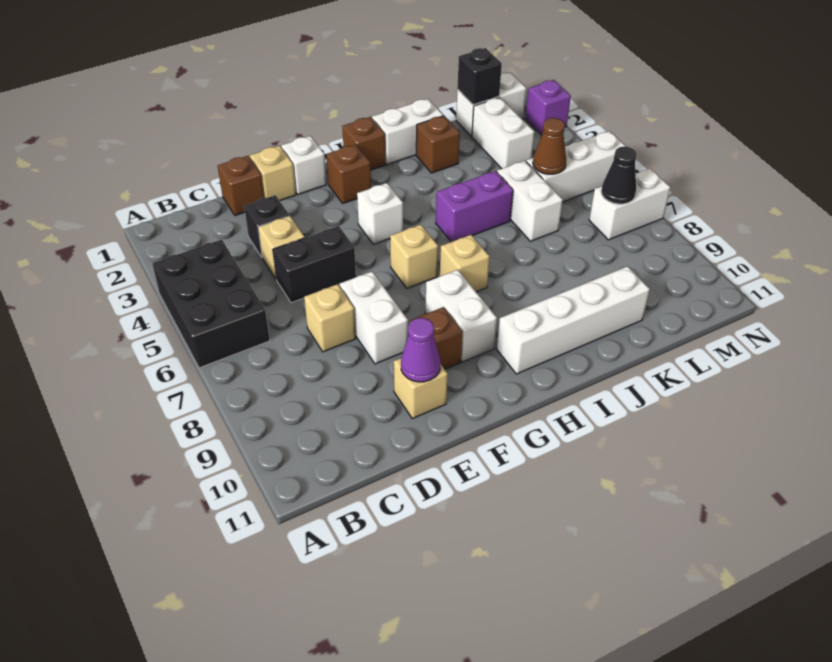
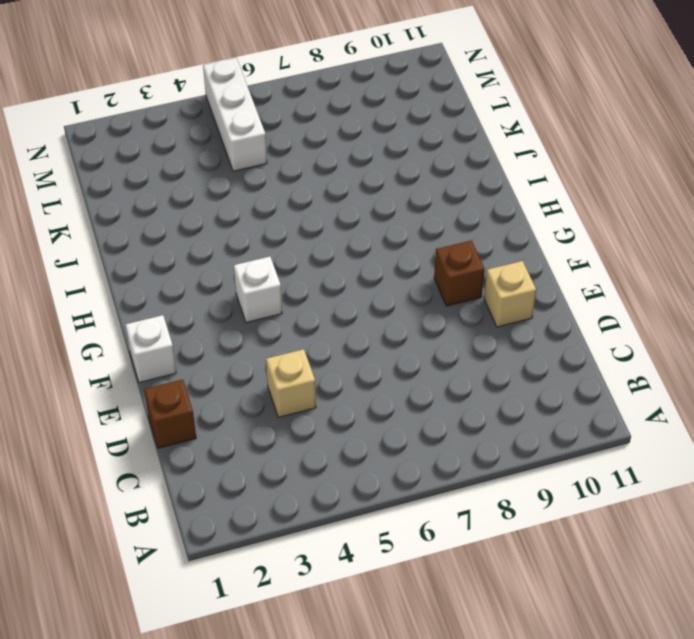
none -> black brick A4:B6 level 1
none -> black brick D3 level 1
none -> black brick D5:E5 level 1
none -> tan brick D7 level 1

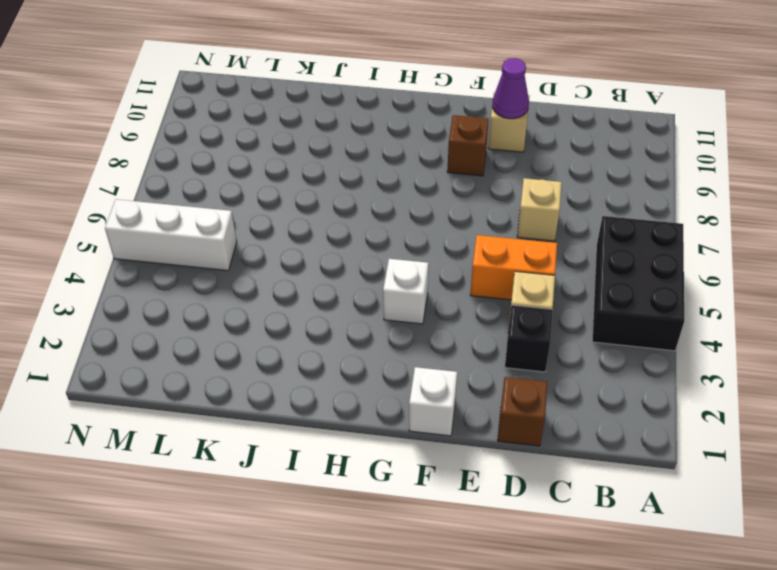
orange brick D5:E5 level 1 -> black brick D5:E5 level 1
none -> tan brick E1 level 1
none -> white brick E7:E8 level 1
none -> brown brick G2 level 1
none -> tan brick G6 level 1

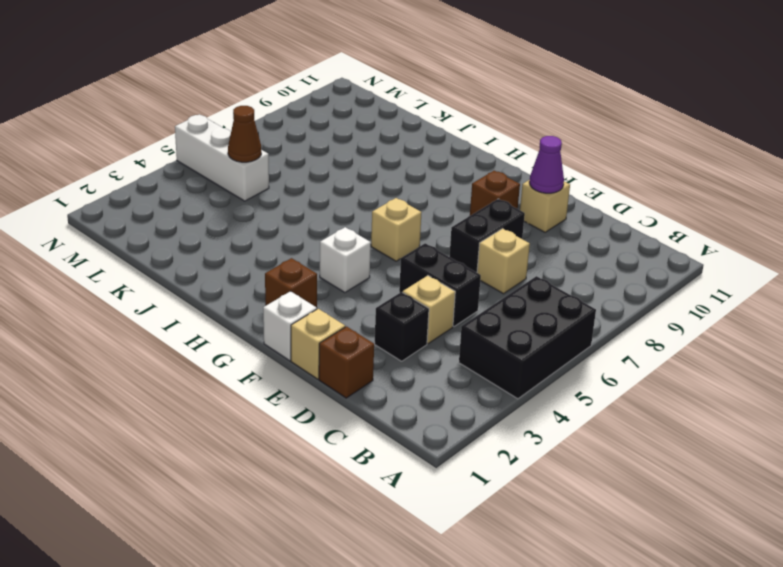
black brick E7:E8 level 1 -> white brick E7:E8 level 1
none -> white brick G8:G9 level 1
none -> brown brick H1 level 1
none -> tan brick H7 level 1
none -> white brick H10:K10 level 1

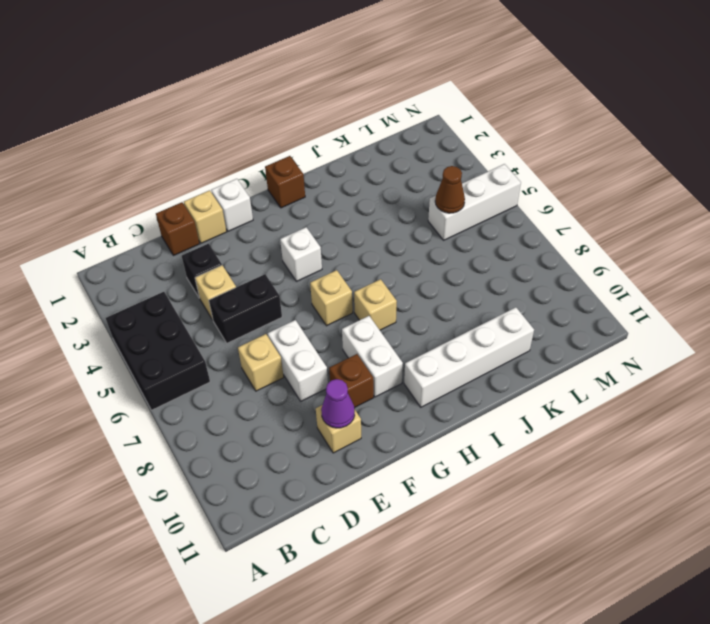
none -> brown brick G2 level 1
none -> white brick I1:J1 level 1
none -> purple brick I5:J5 level 1
none -> brown brick J2 level 1

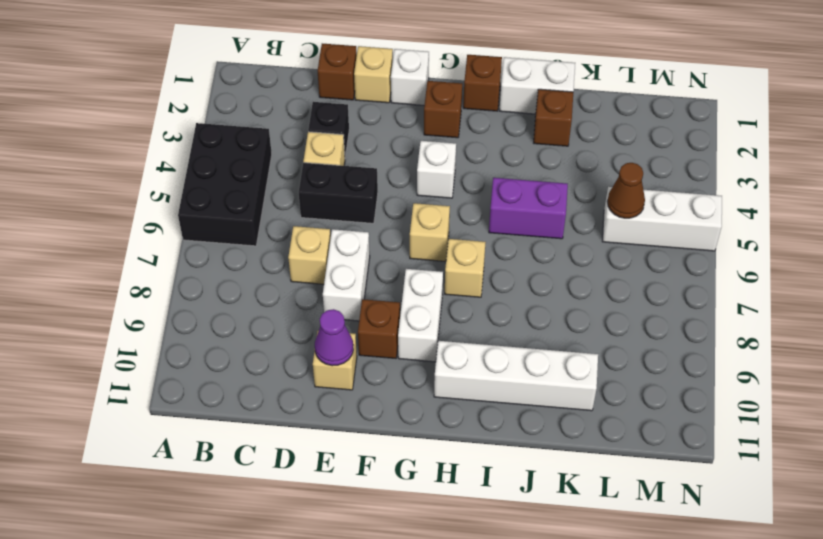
none -> white brick K5:K6 level 1
none -> white brick L1:M1 level 1
none -> white brick L2:L3 level 1
none -> white brick M7:N7 level 1

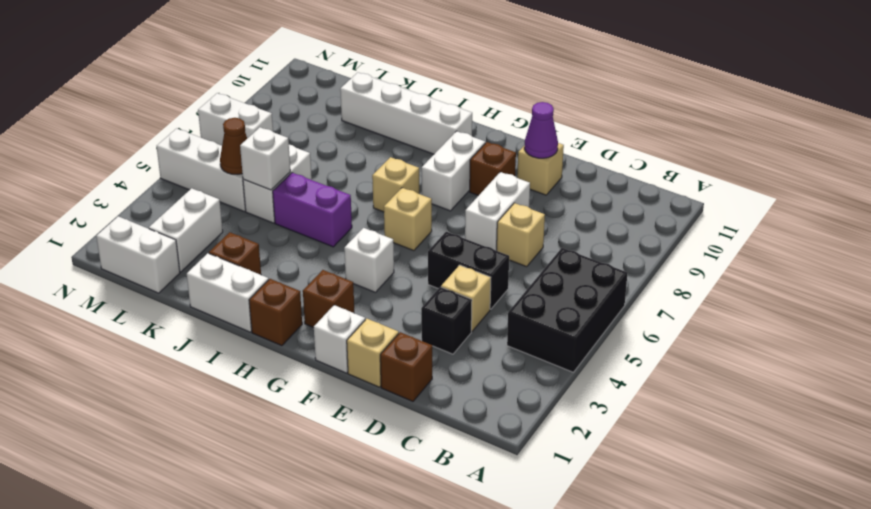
white brick K5 level 2 -> none
none -> purple brick N2 level 1
none -> black brick L1 level 2
none -> black cone M7 level 2

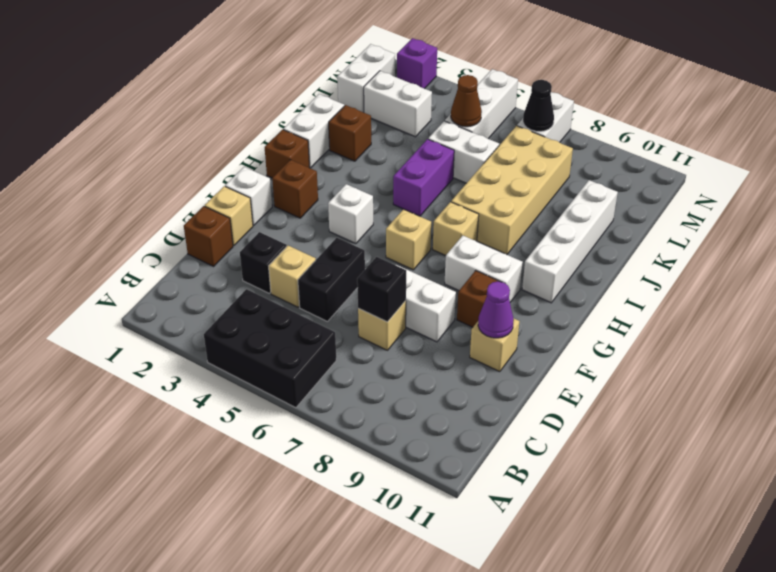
black brick D7 level 2 -> black brick L1 level 2
tan brick I7:L8 level 1 -> none

